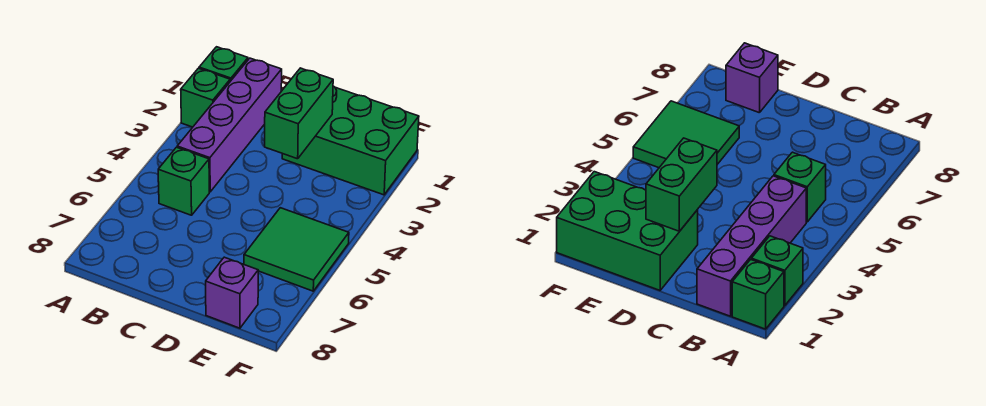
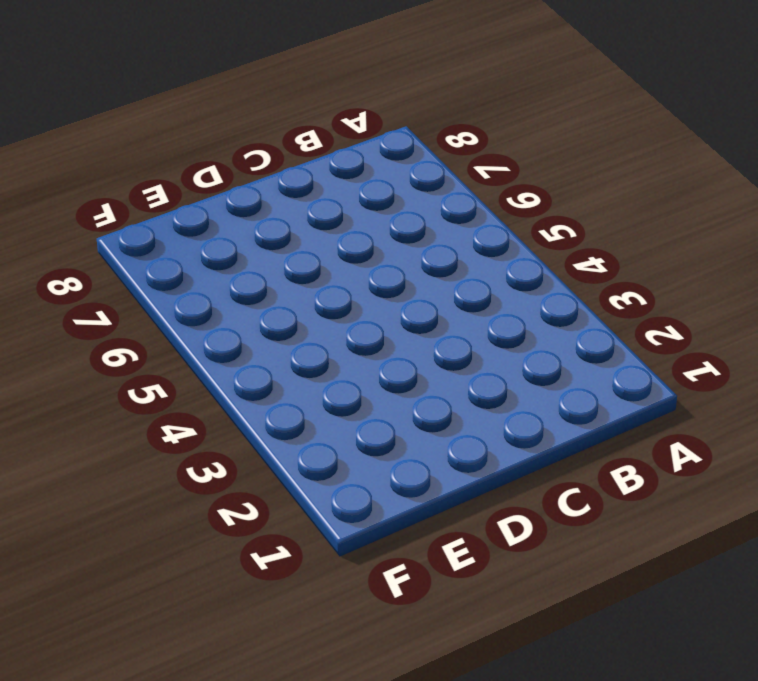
none -> green brick A1 level 1
none -> green brick A2 level 1

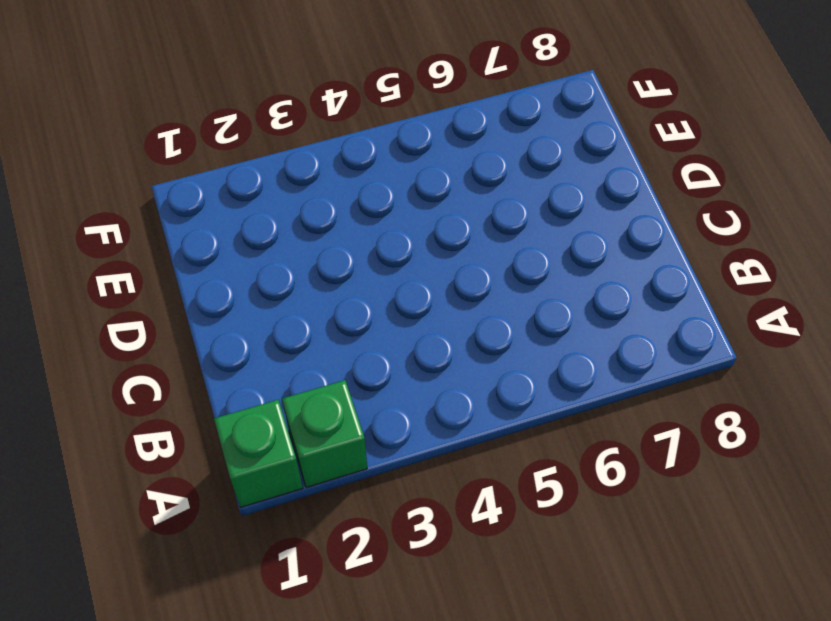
none -> purple brick B1:B4 level 1
none -> green brick B5 level 1

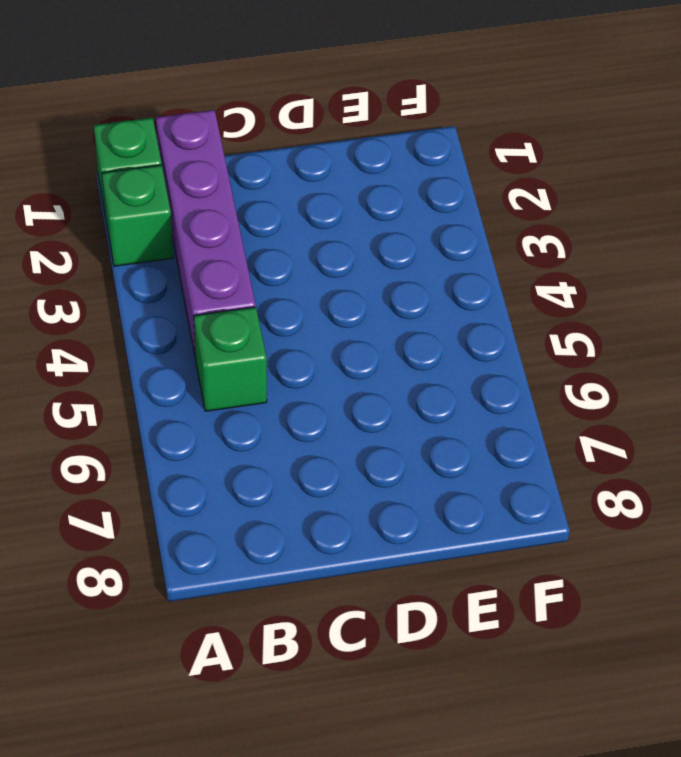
none -> green brick D1:F2 level 1
none -> green tile E5:F6 level 1

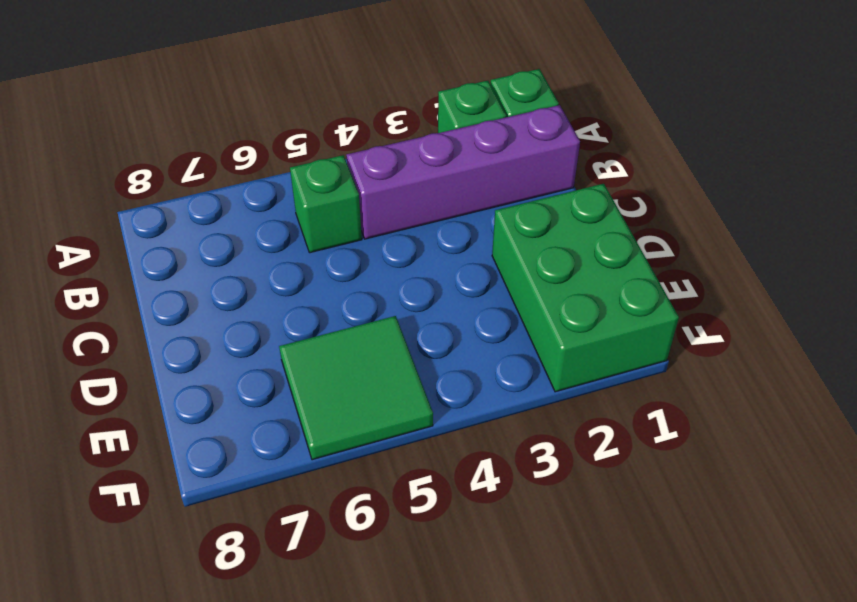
none -> purple brick E8 level 1
none -> green brick D2:D3 level 2

